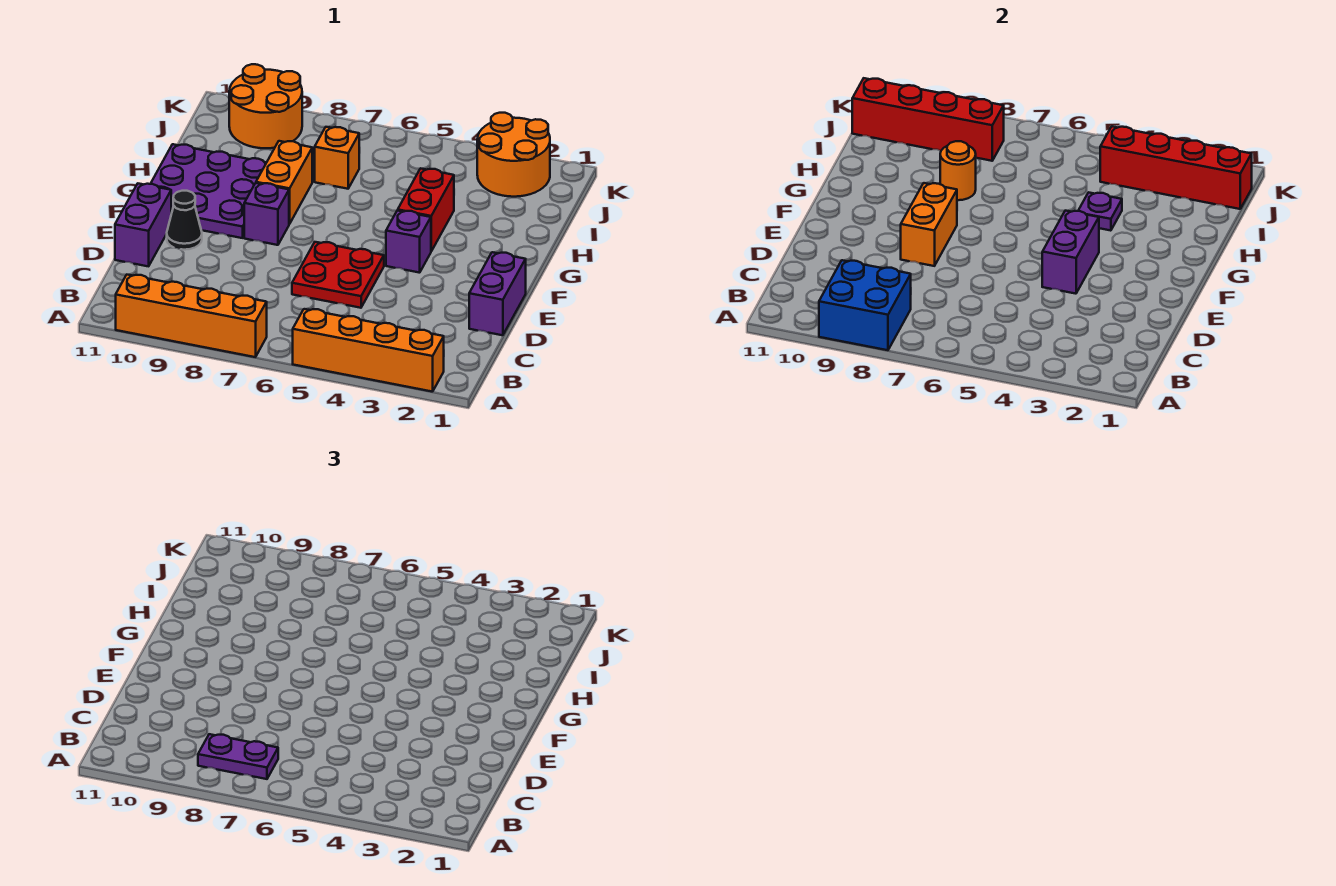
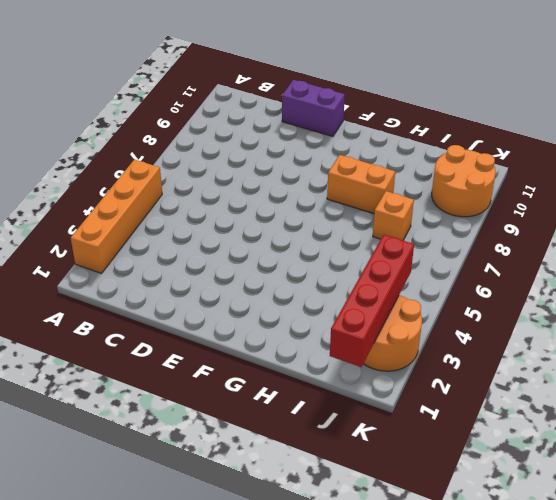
none -> orange brick A7:A10 level 1
none -> purple brick D1:E1 level 1
none -> red plate D5:E6 level 1

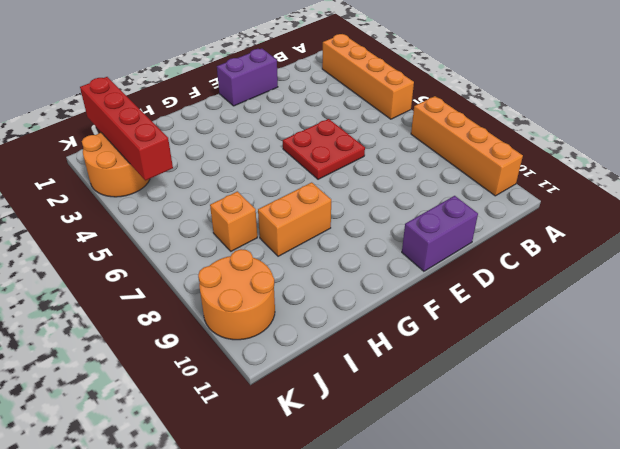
none -> black cone E10 level 1
none -> purple brick F4 level 1
none -> purple brick F8 level 1

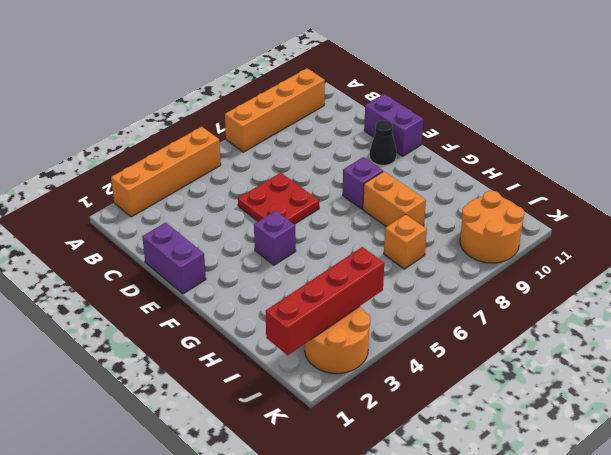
none -> purple plate F9:H11 level 1
none -> red brick G4:H4 level 1
none -> blue brick A8:B9 level 2

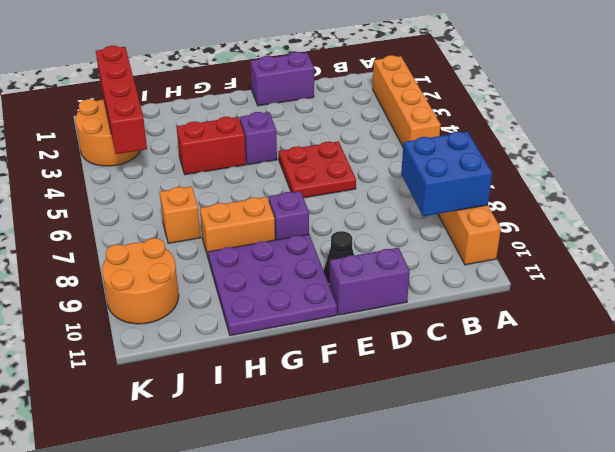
none -> purple brick E4:F4 level 2
none -> orange brick E8:F8 level 2
none -> purple plate H4 level 2

